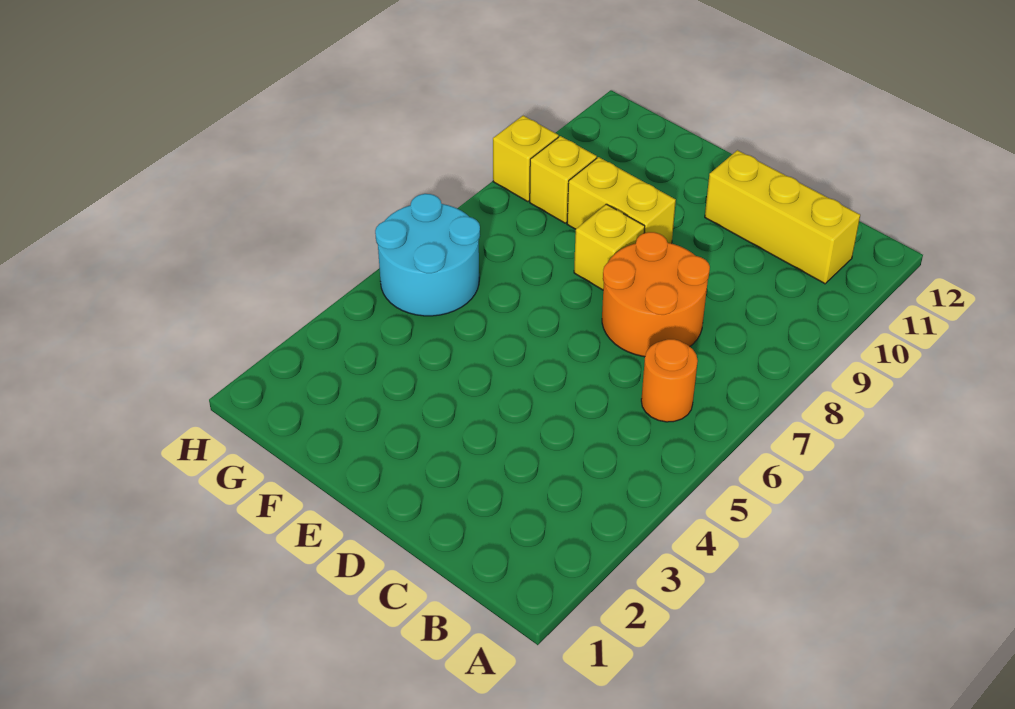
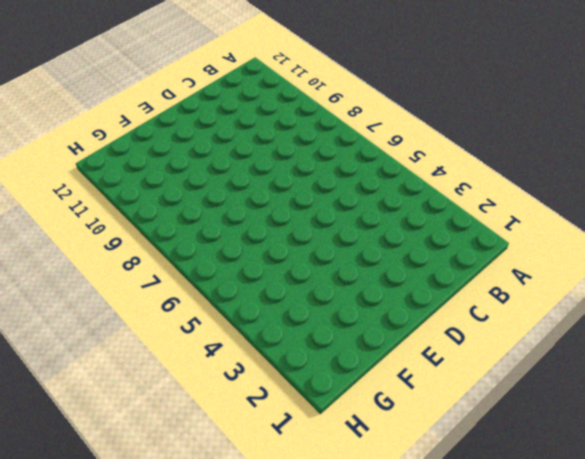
none -> orange round brick B6 level 1
none -> yellow brick B11:D11 level 1

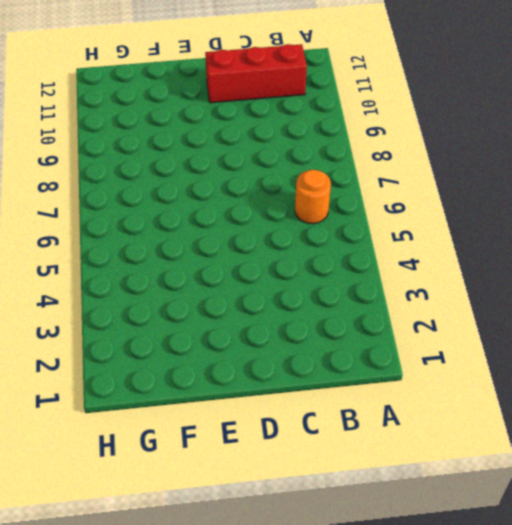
red brick B11:D11 level 1 -> yellow brick B11:D11 level 1
none -> orange round brick C7:D8 level 1
none -> yellow brick E8 level 1

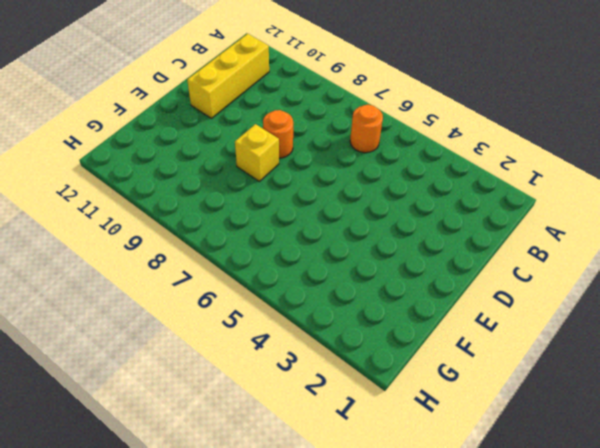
orange round brick D8 level 1 -> orange round brick C7:D8 level 1
none -> yellow brick E9:F9 level 1
none -> cyan round brick G5:H6 level 1

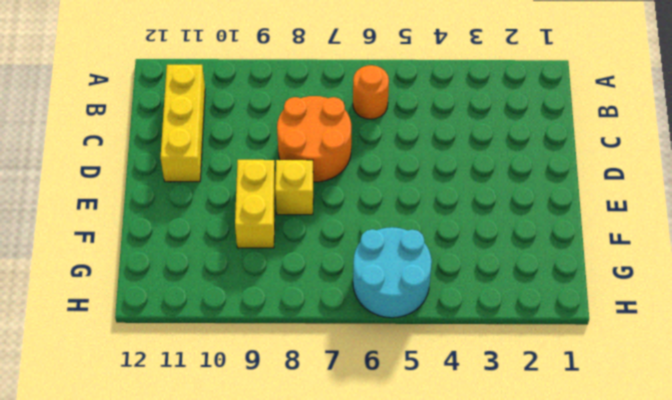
none -> yellow brick G9 level 1
none -> yellow brick H9 level 1

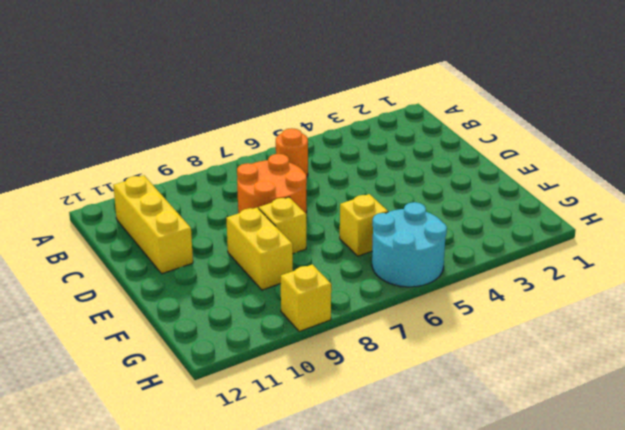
yellow brick F6 level 1 -> yellow brick G9 level 1

